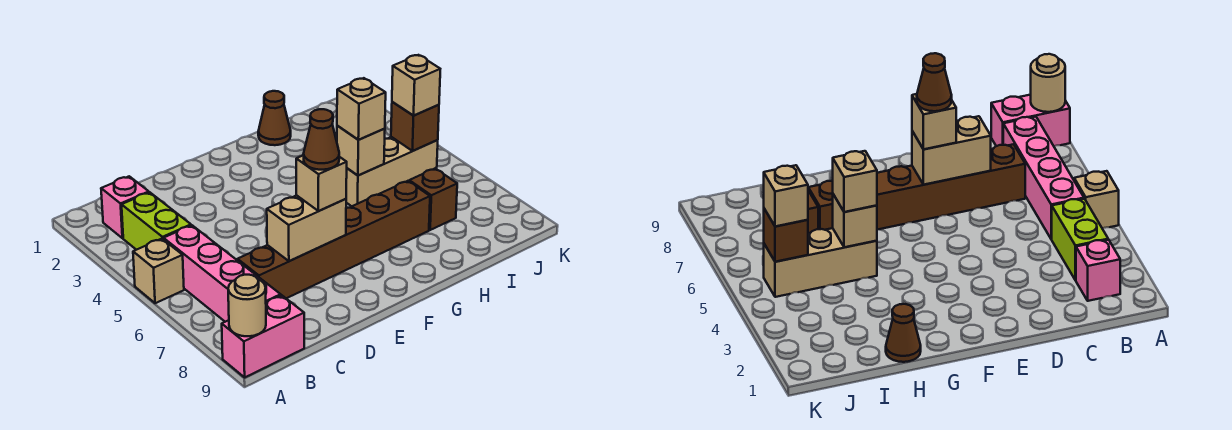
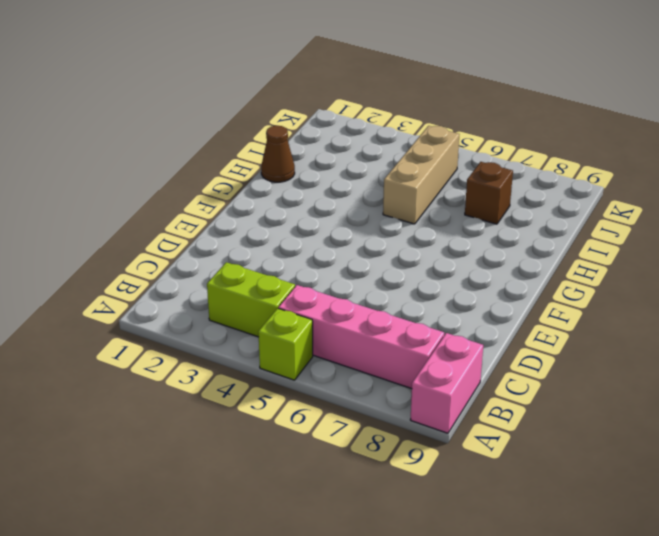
lime brick A5 level 1 -> tan brick A5 level 1
none -> pink brick B2 level 1
none -> brown brick C7:H7 level 1
none -> tan round brick A9 level 2

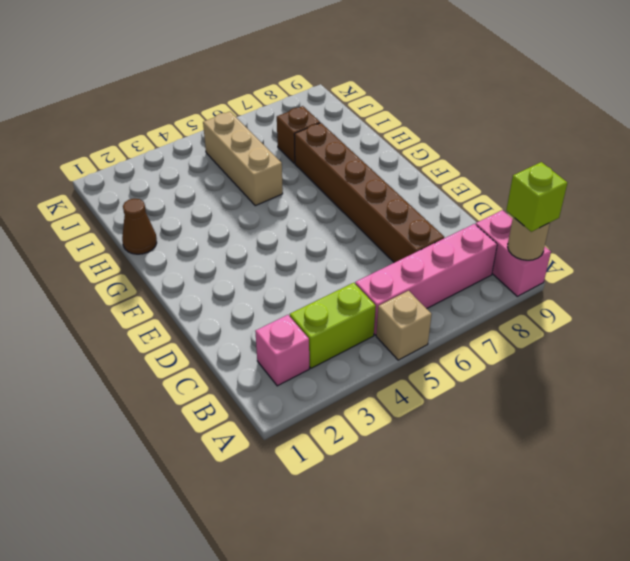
lime brick A9 level 3 -> none
none -> tan brick D7:E7 level 2
none -> tan brick H5 level 2
none -> brown brick J5 level 2

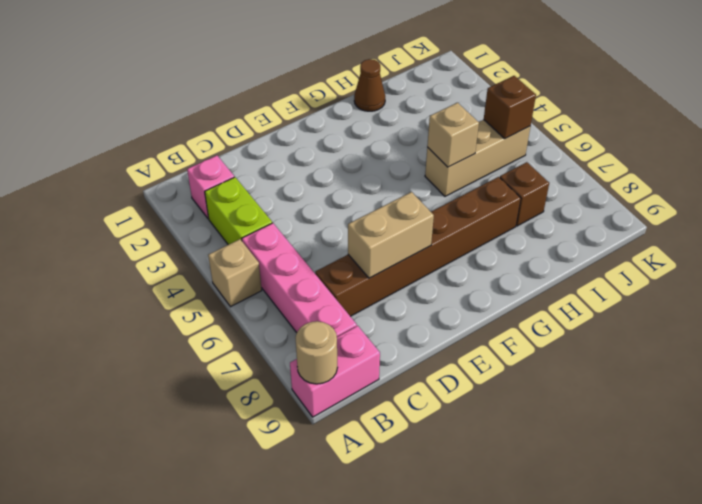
none -> tan brick E7 level 3
none -> tan brick H5 level 3
none -> tan brick J5 level 3

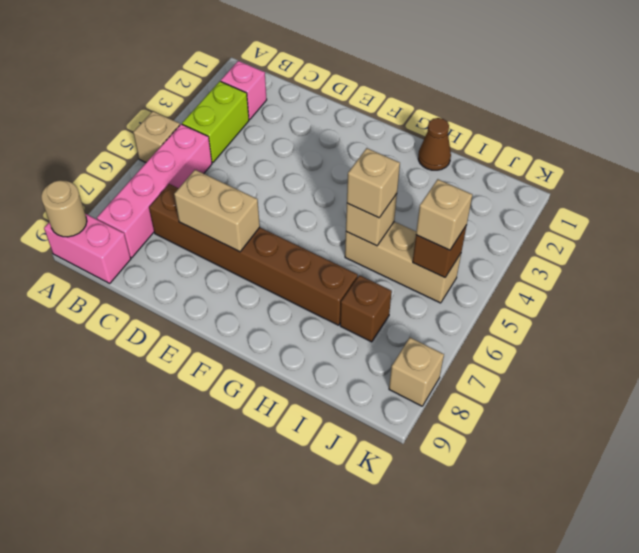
tan brick K8 level 1 -> tan brick E7 level 3
none -> brown cone E7 level 4

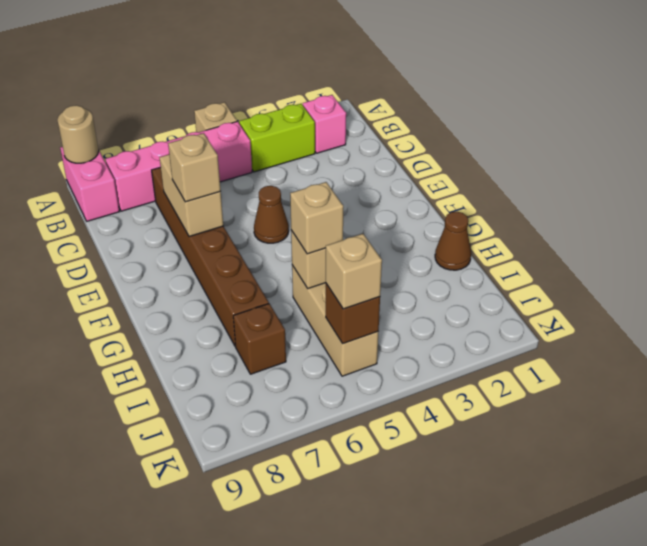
brown cone E5 level 1 -> brown cone E7 level 4

